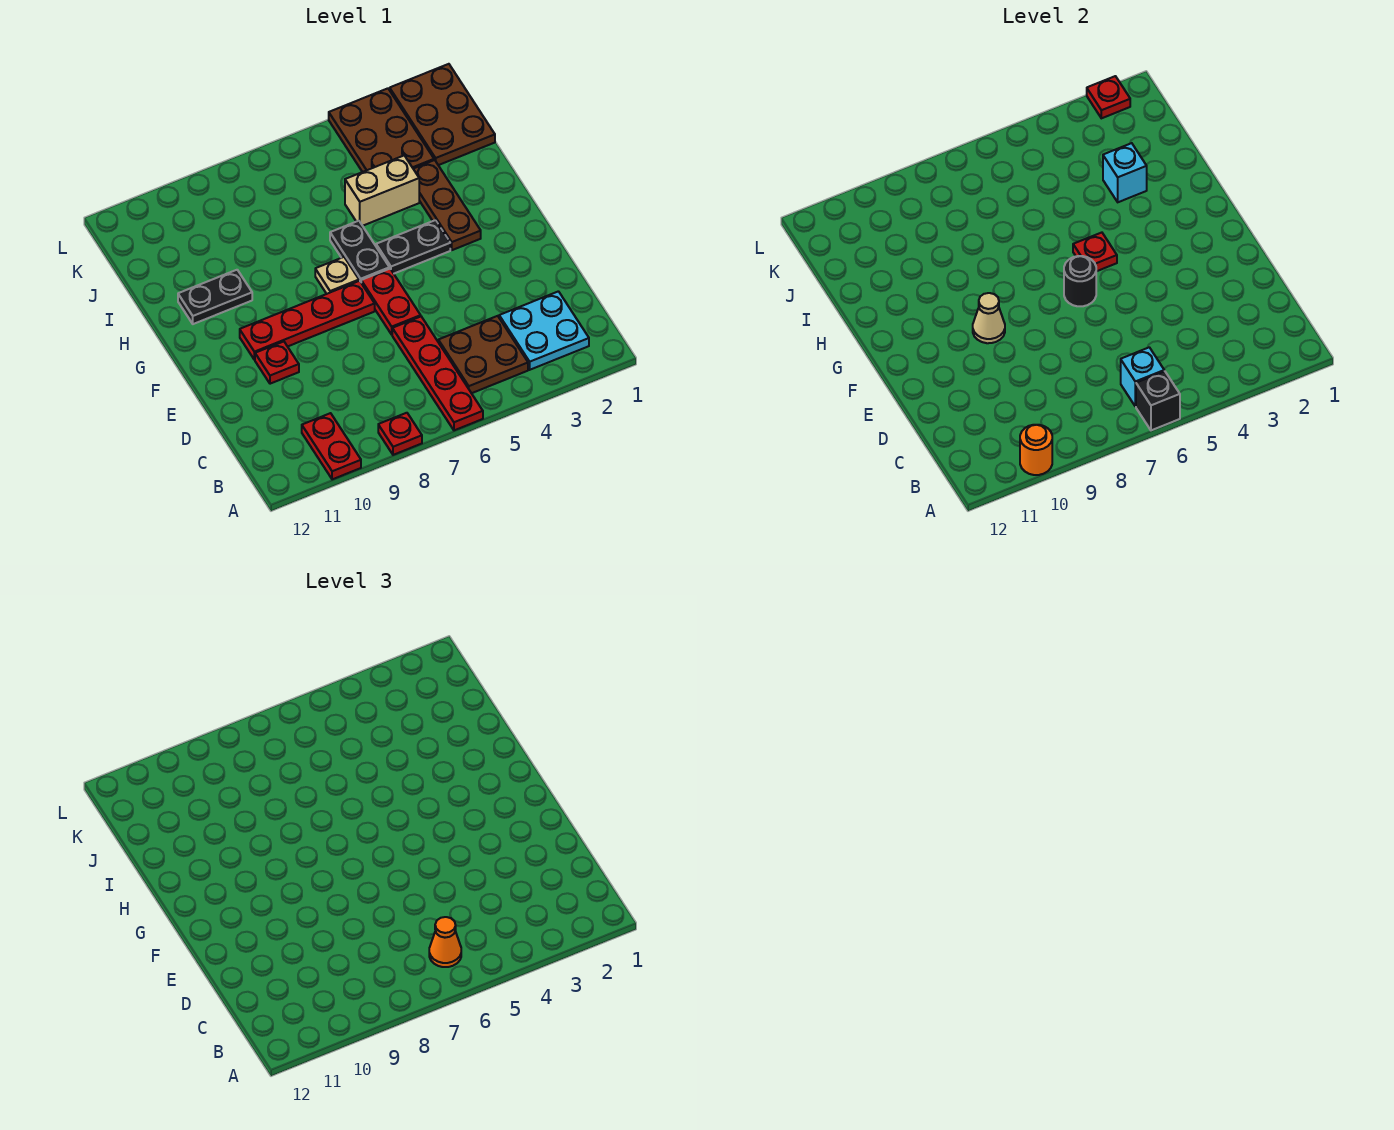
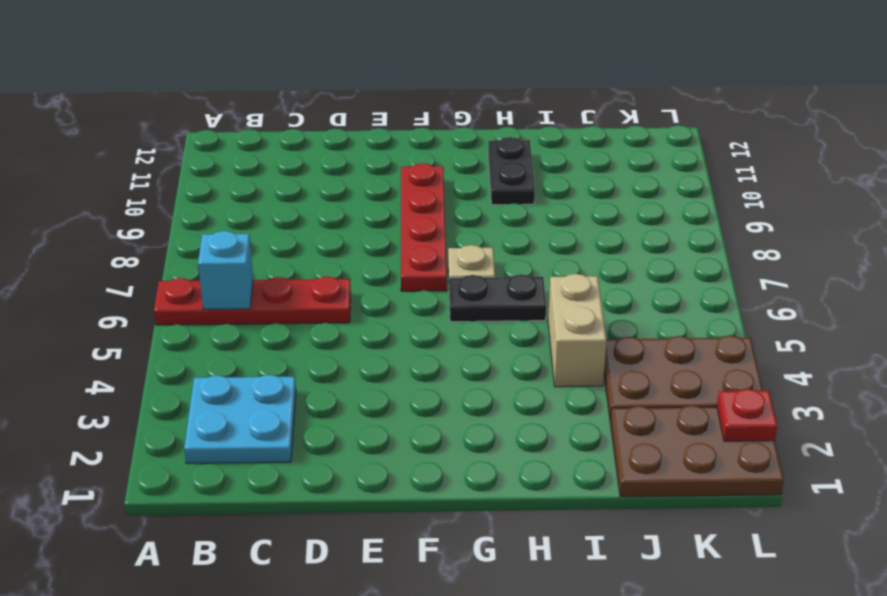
none -> red plate A8 level 1
none -> red plate A10:B10 level 1
none -> brown plate B4:C5 level 1

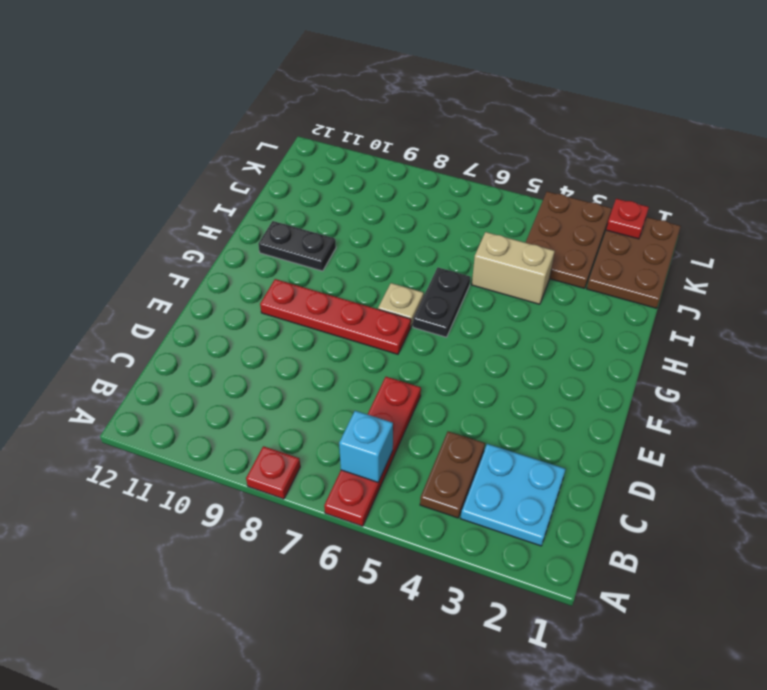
brown plate B4:C4 level 1 -> brown plate B4:C5 level 1
none -> red plate A10:B10 level 1
none -> red plate E6:F6 level 1
none -> red plate E10 level 1

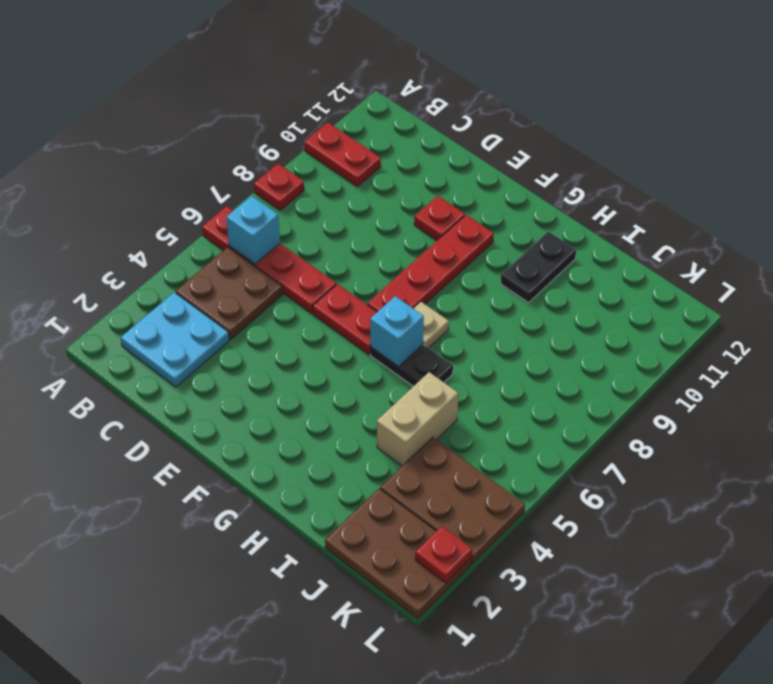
cyan brick G6 level 2 -> cyan brick I3 level 2
none -> brown plate G3:I3 level 1
none -> black plate G4:G5 level 1
none -> black brick A6 level 2

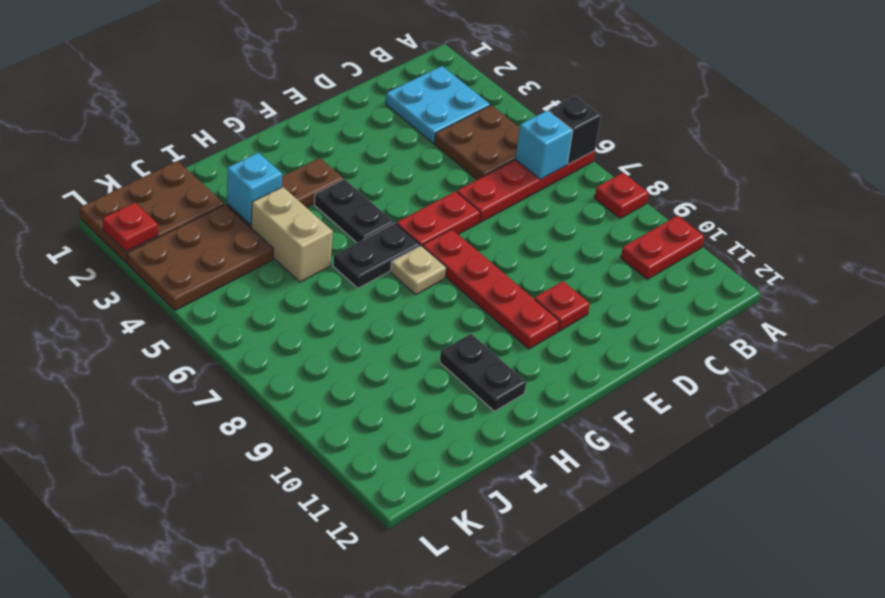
none -> orange round brick A10 level 2
none -> black round brick F6 level 2
none -> tan cone F9 level 2

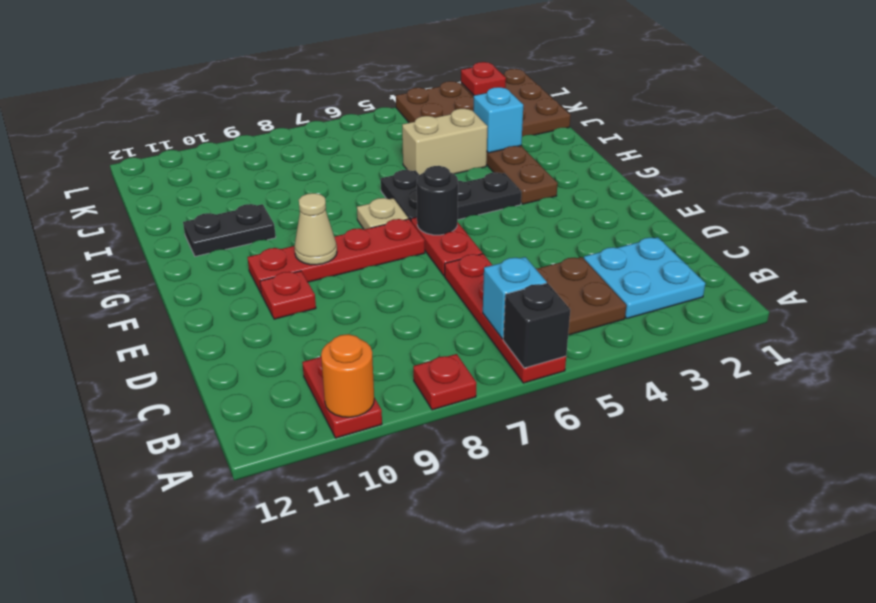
none -> red plate G5 level 2
none -> orange cone B6 level 3

